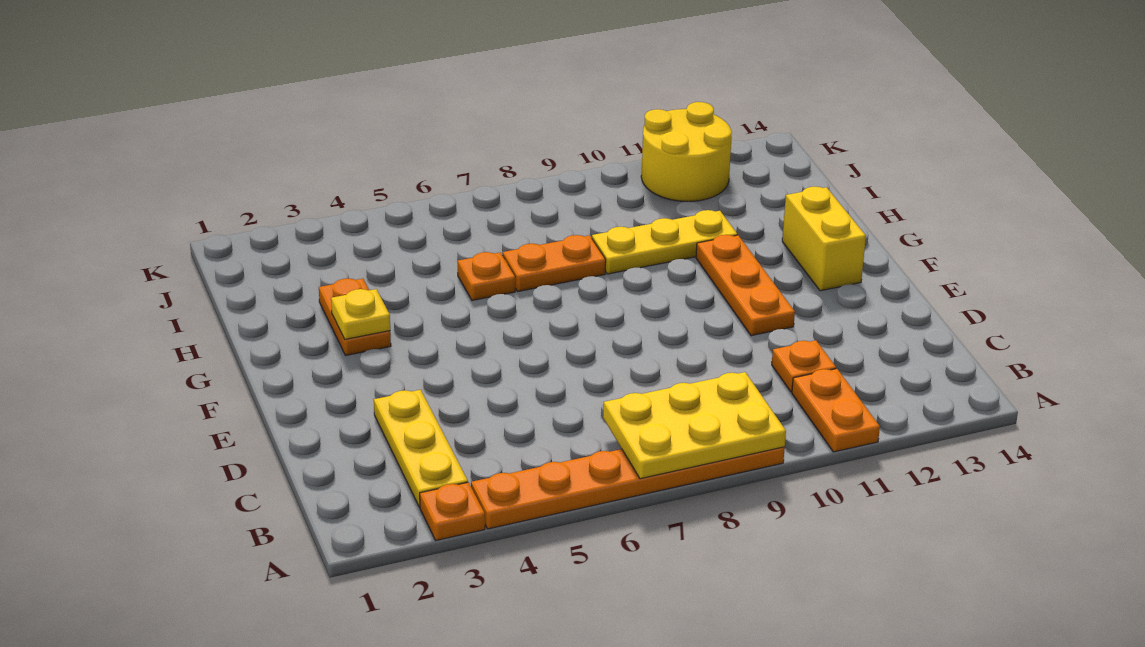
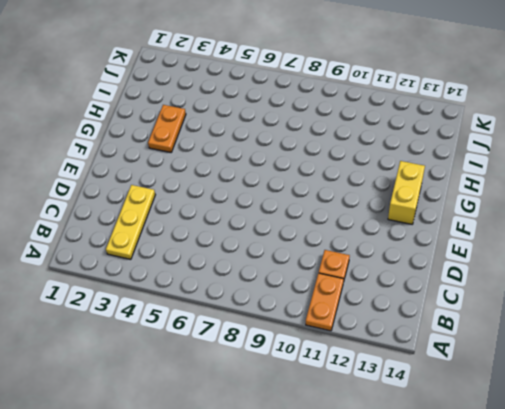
none -> orange plate A3 level 1
none -> orange plate A4:A9 level 1
none -> orange plate E11:G11 level 1

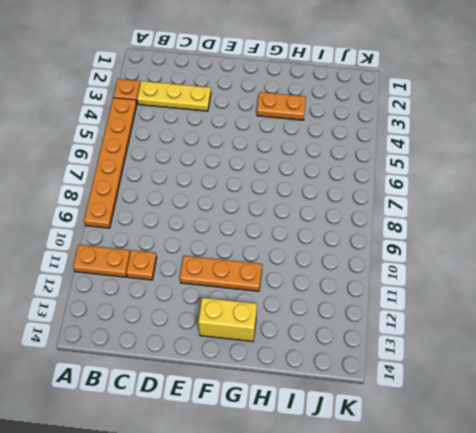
none -> orange plate H6 level 1
none -> orange plate H7:H8 level 1
none -> yellow plate H9:H11 level 1

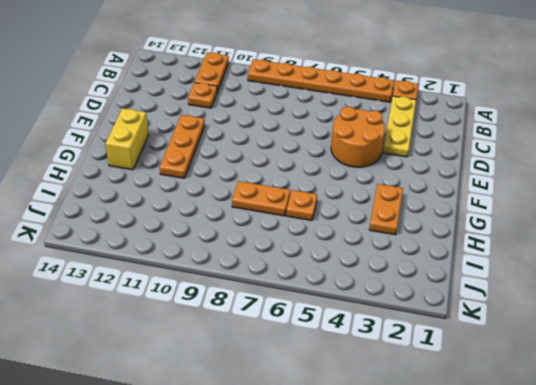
orange round brick D4:E5 level 1 -> none
none -> yellow plate H9:H11 level 1
none -> yellow round brick J11:K12 level 1
none -> yellow plate A7:B9 level 2

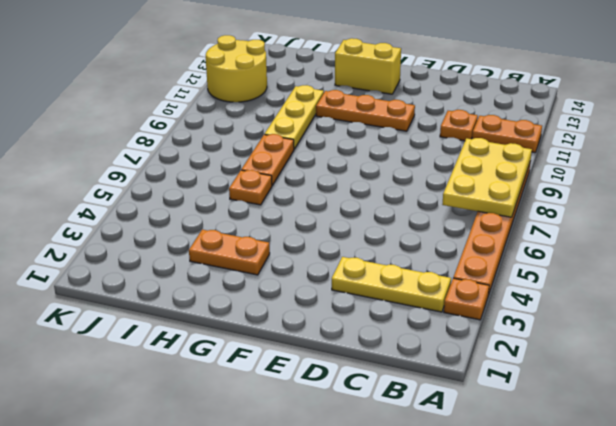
none -> yellow plate G3 level 2

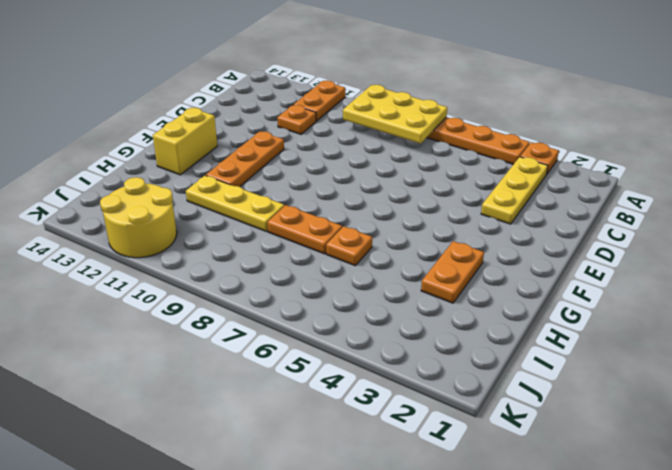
none -> yellow plate G3 level 2

